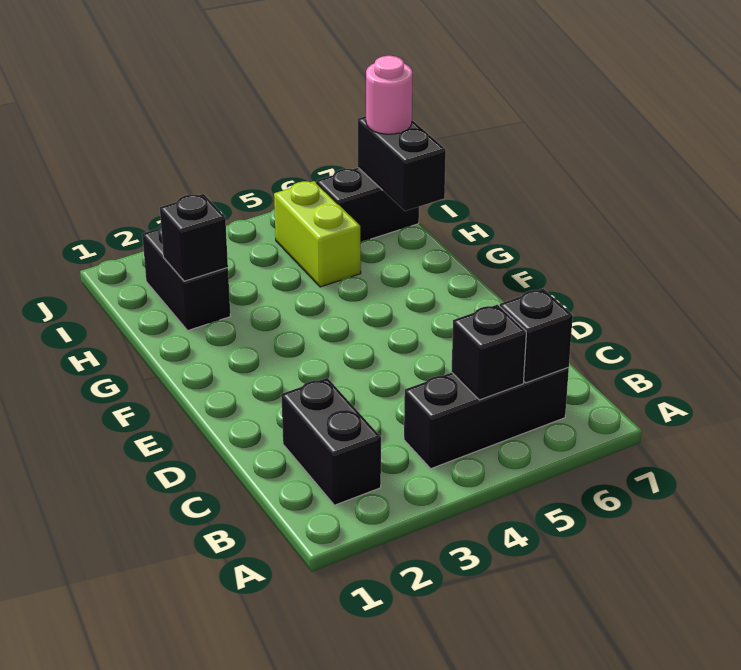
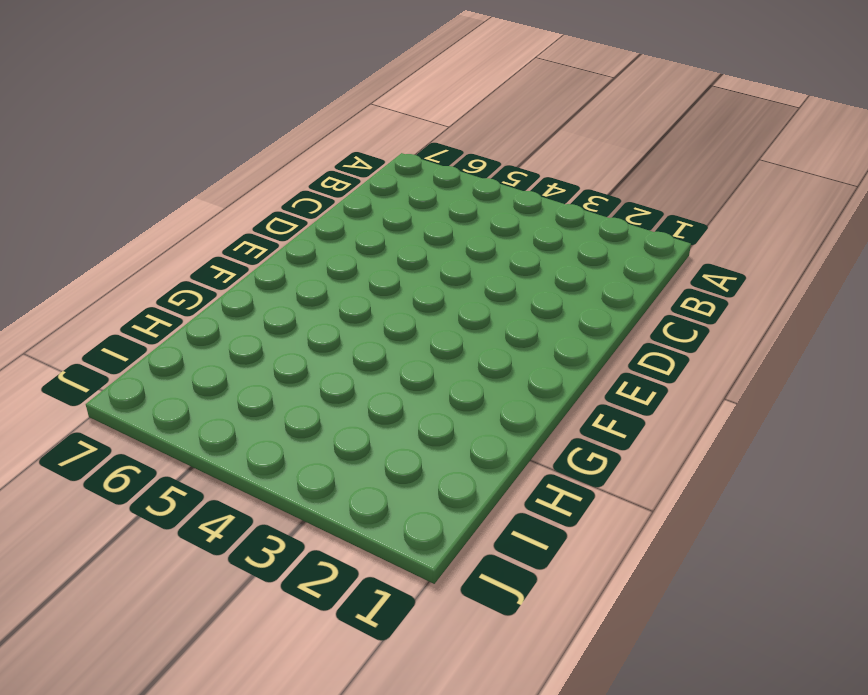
none -> black brick B2:C2 level 1
none -> black brick B4:B6 level 1

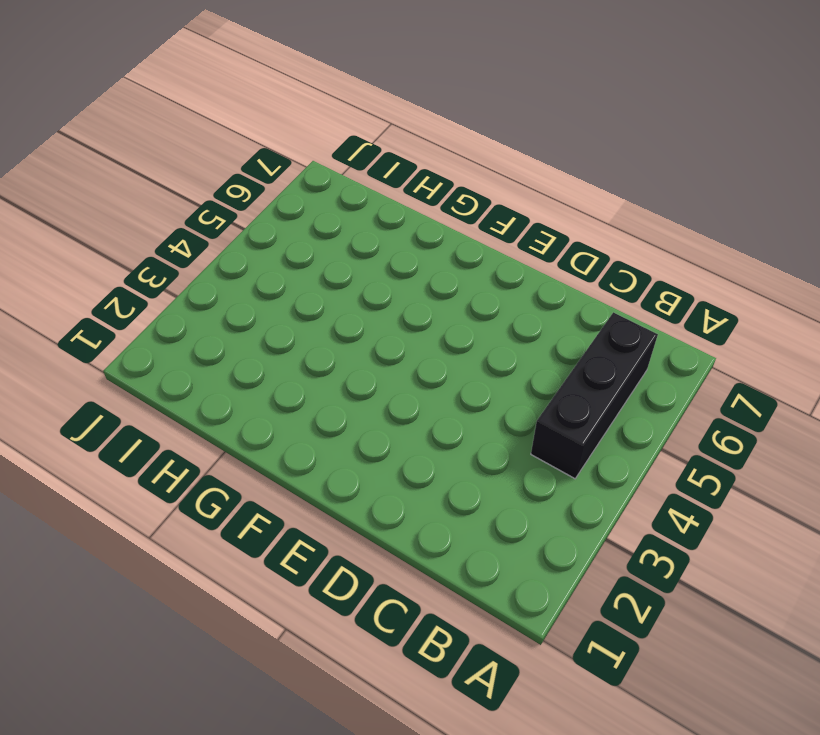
none -> black brick B2:C2 level 1
none -> black brick H2:I2 level 1

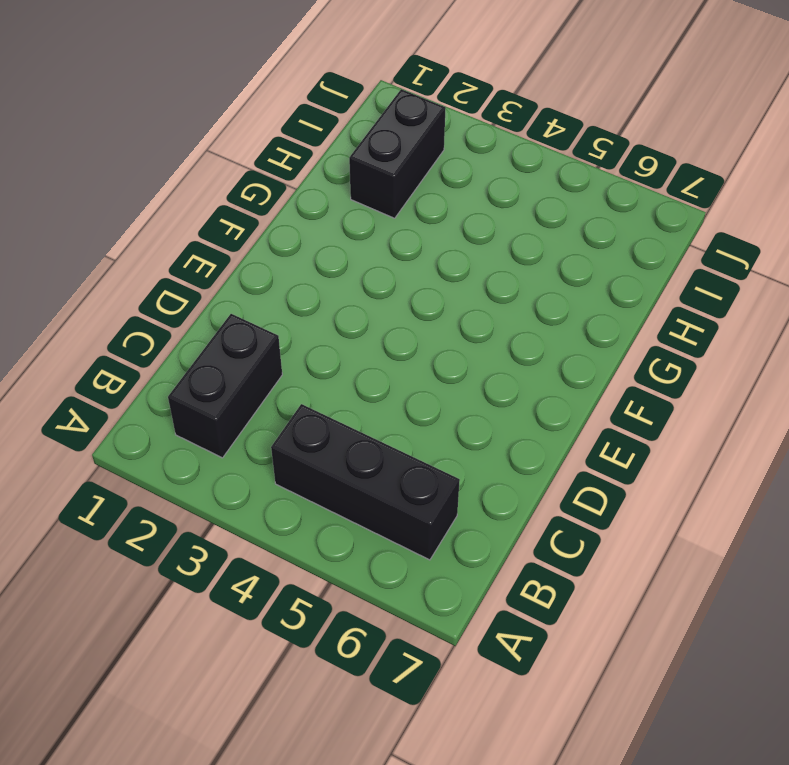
none -> lime brick H5:I5 level 1
none -> black brick I6:I7 level 1

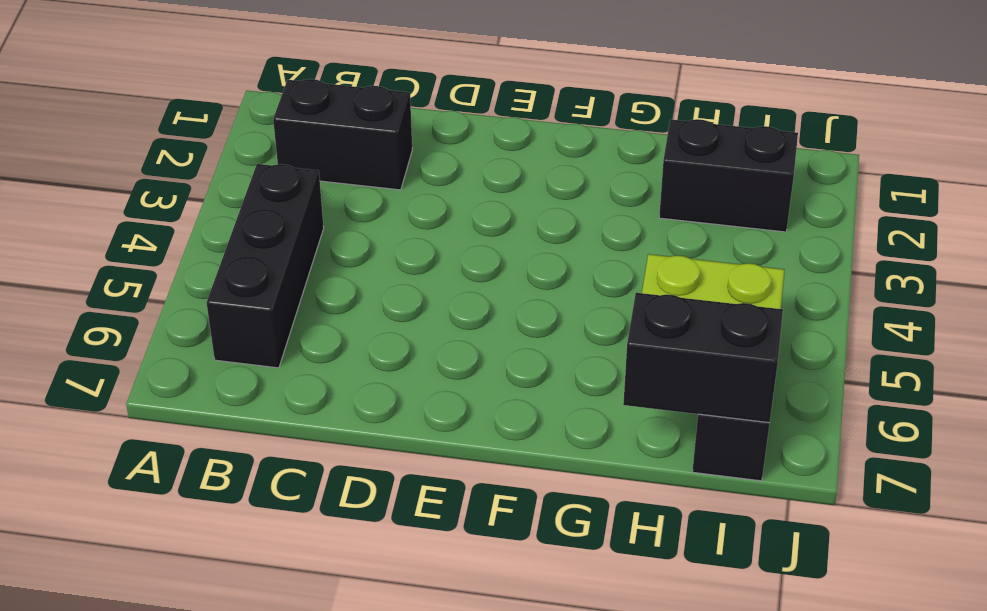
none -> black brick B5 level 2
none -> black brick B6 level 2

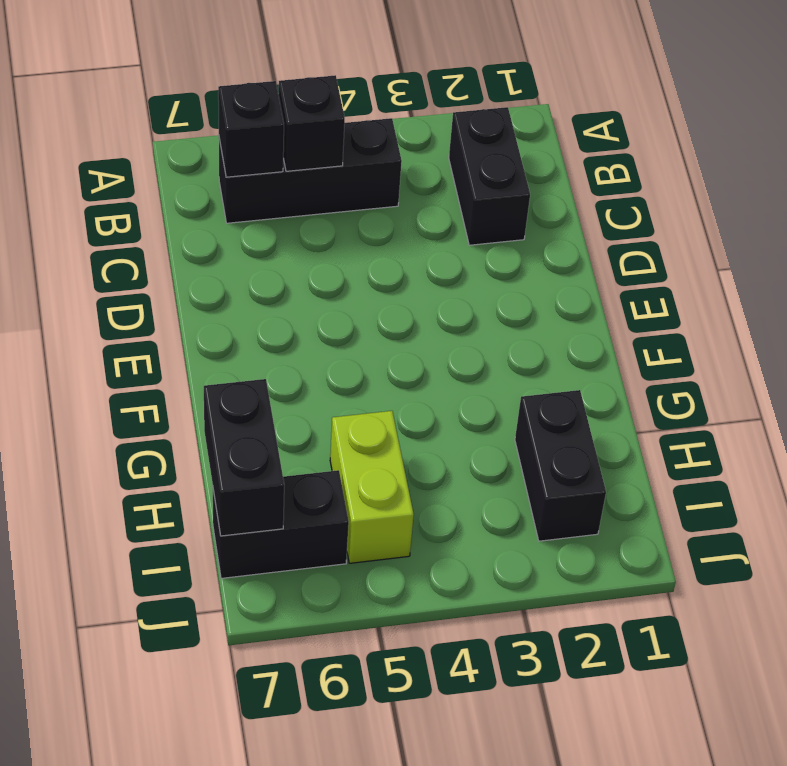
none -> black brick H2 level 2
none -> pink round brick I7 level 3

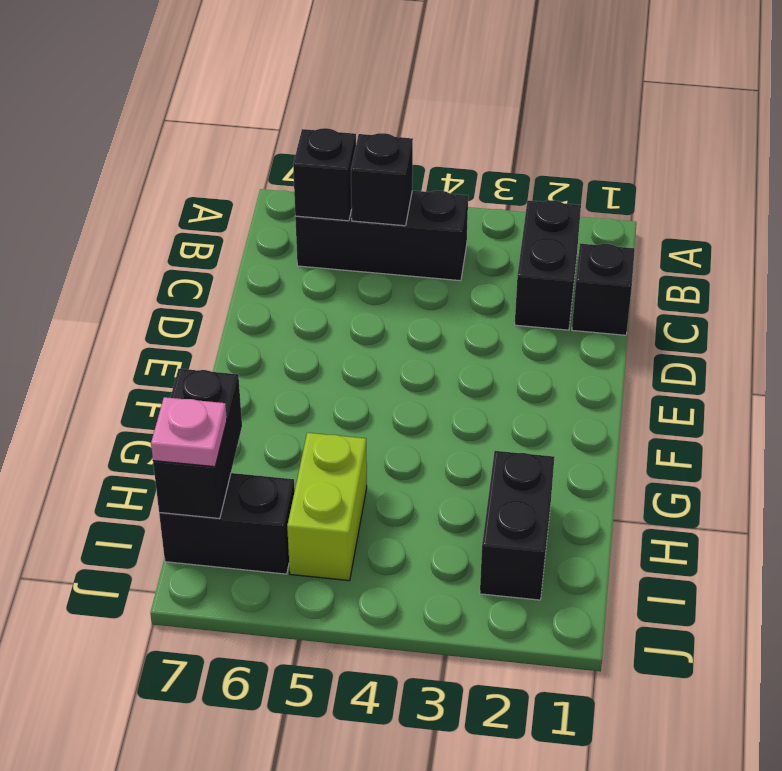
black brick C1 level 1 -> black brick H2 level 2
pink plate I7 level 3 -> pink round brick I7 level 3

